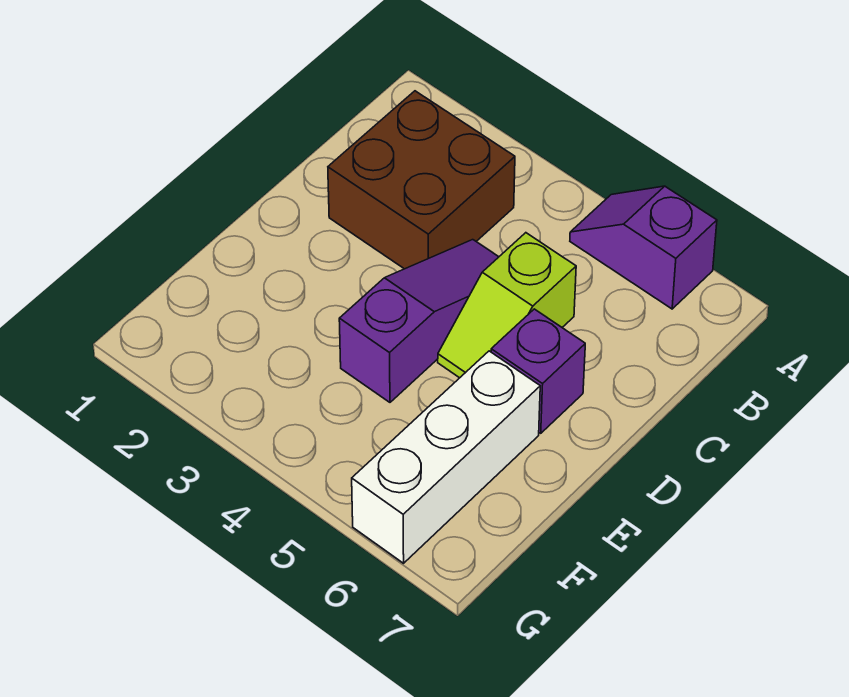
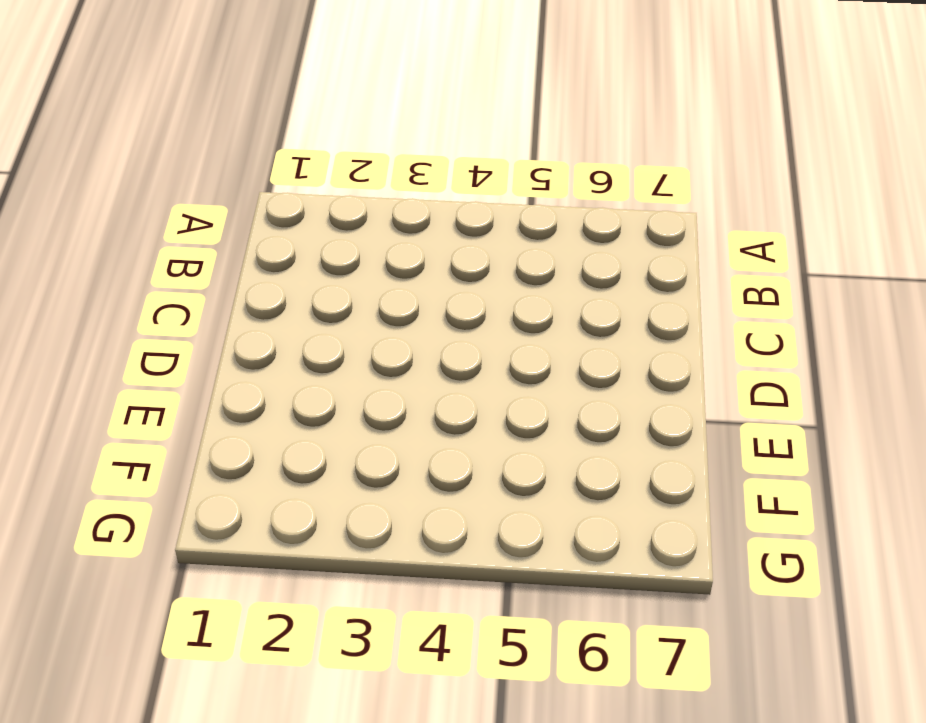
none -> purple slope A5:A6 level 1 top 6
none -> brown brick B2:C3 level 1

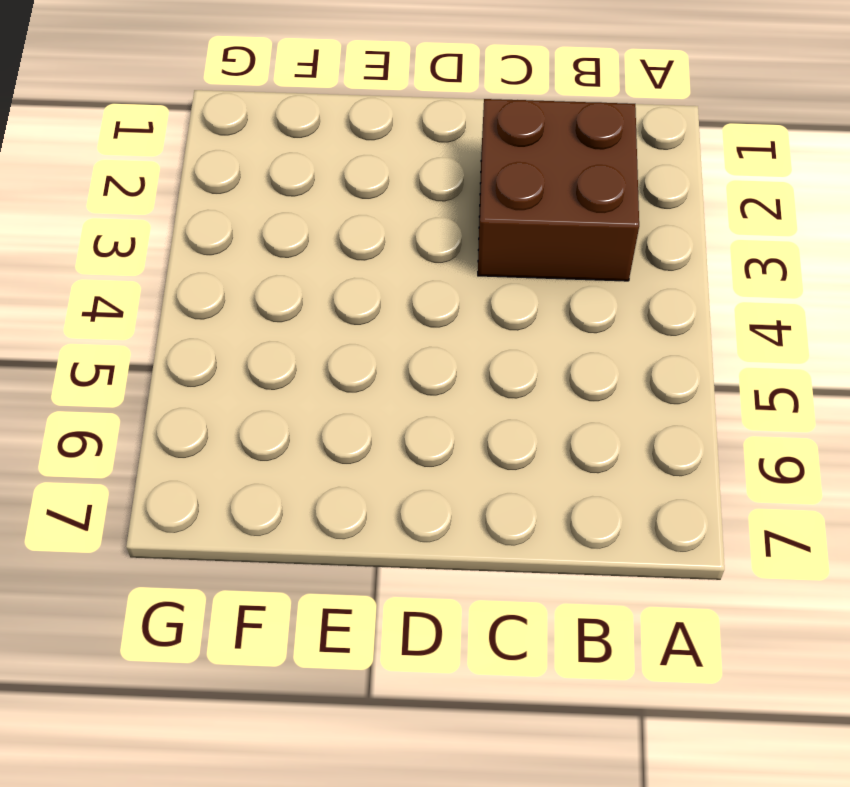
none -> purple slope A5:A6 level 1 top 6
none -> purple slope C4:E4 level 1 top E

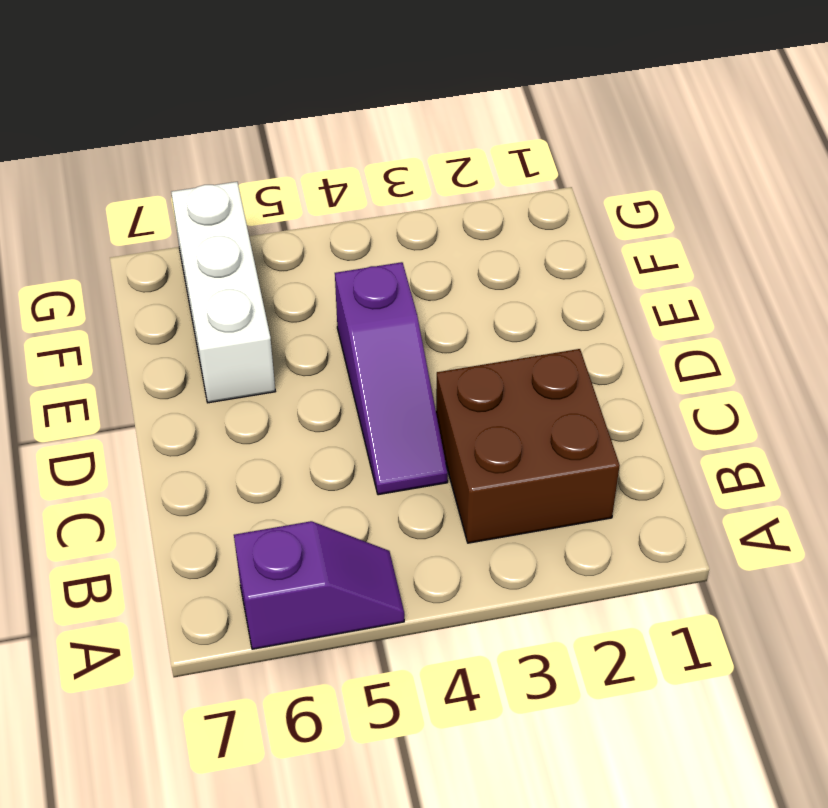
none -> lime slope C5:D5 level 1 top C
none -> purple brick D6 level 1

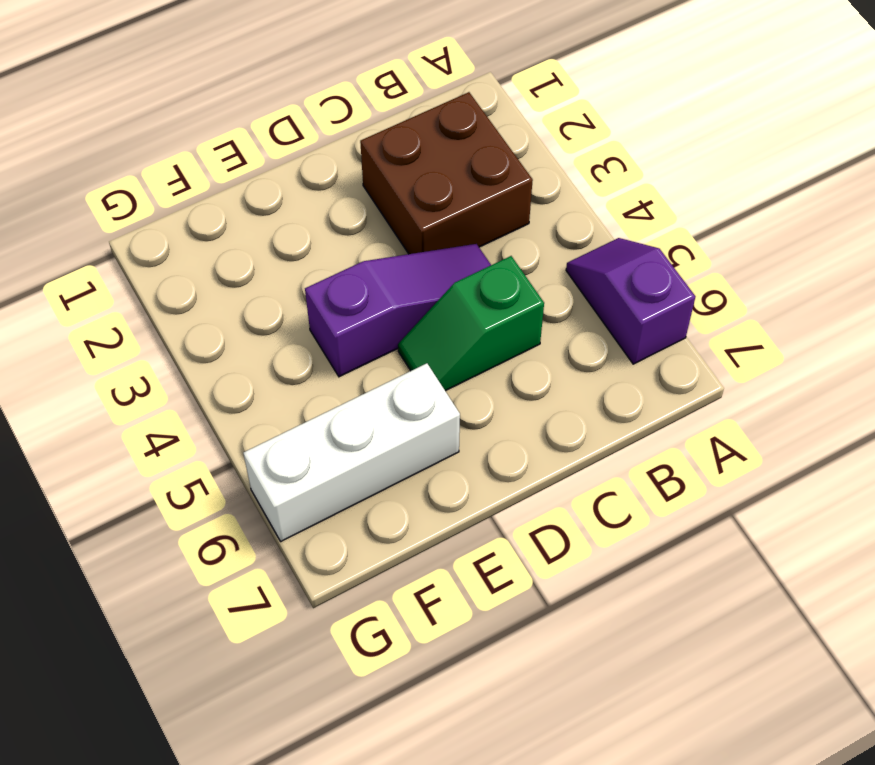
green slope C5:D5 level 1 top C -> lime slope C5:D5 level 1 top C
none -> purple brick D6 level 1

